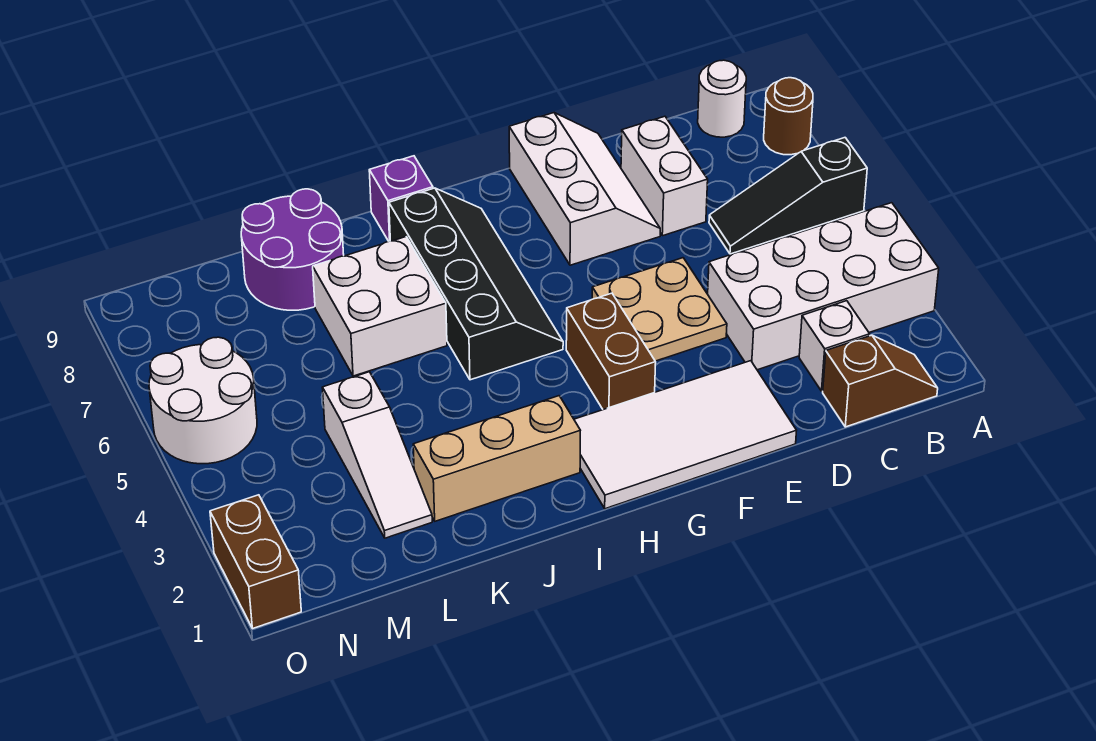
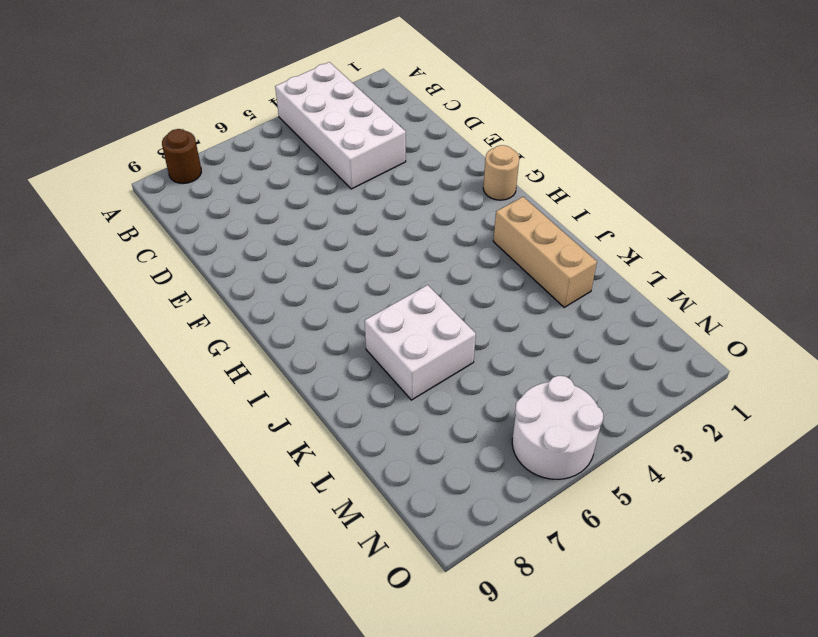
tan round brick G1 level 1 -> white tile E1:H2 level 1
none -> black slope A6:C6 level 1 top A
none -> brown slope B1:C1 level 1 top C
none -> white round brick B9 level 1

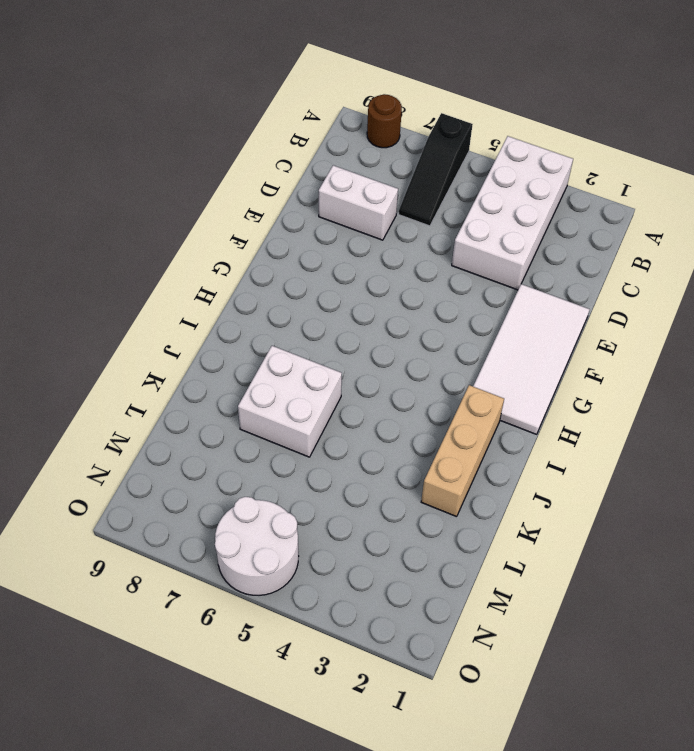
none -> brown slope B1:C1 level 1 top C
none -> white round brick B9 level 1
none -> white brick C2 level 1

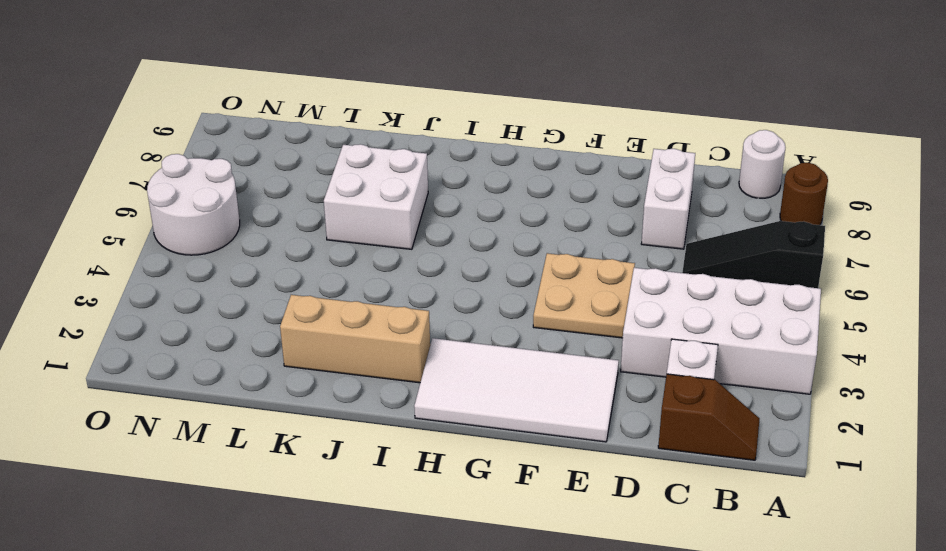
none -> white slope E7:F9 level 1 top F
none -> brown brick G3:G4 level 1
none -> black slope H5:I8 level 1 top I

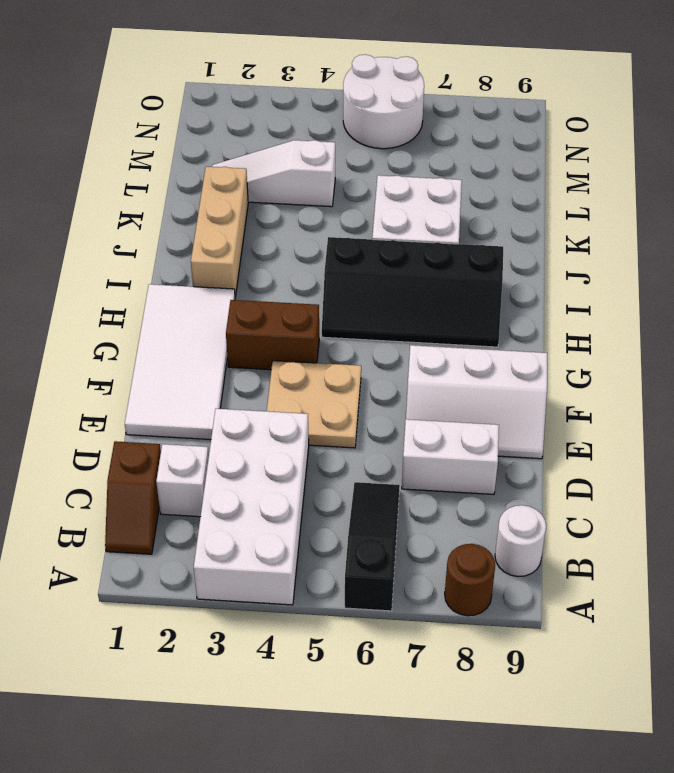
none -> purple brick I9 level 1
none -> purple round brick K8:L9 level 1
none -> brown brick O1:O2 level 1

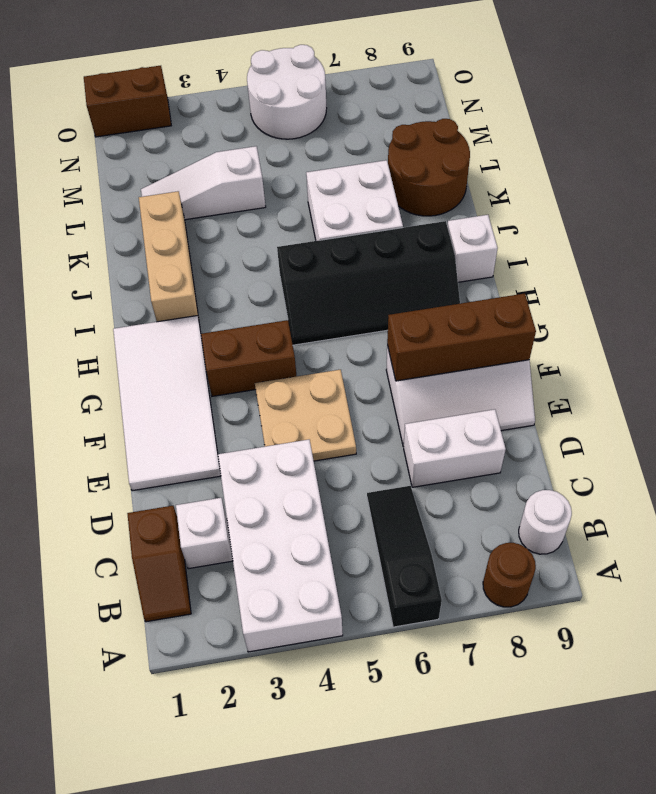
brown brick F7:F9 level 2 -> none
white brick I9 level 1 -> purple brick I9 level 1
brown round brick K8:L9 level 1 -> purple round brick K8:L9 level 1

